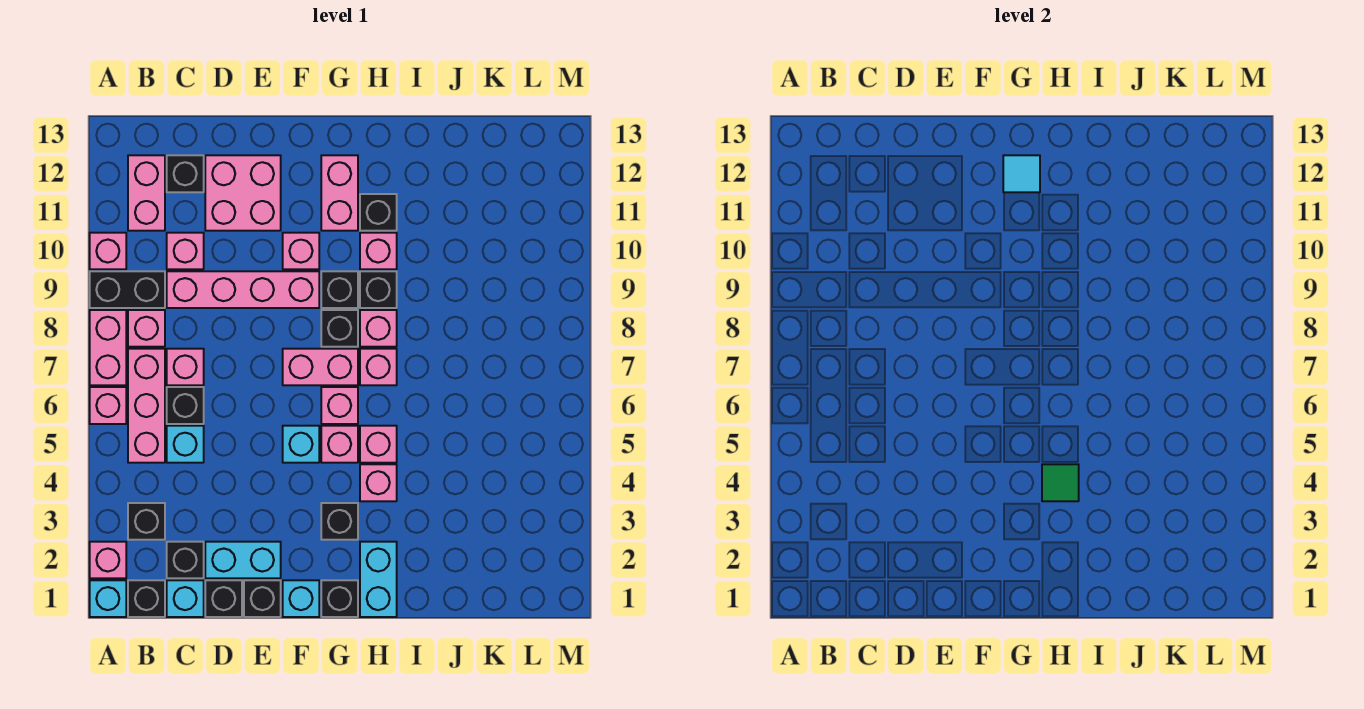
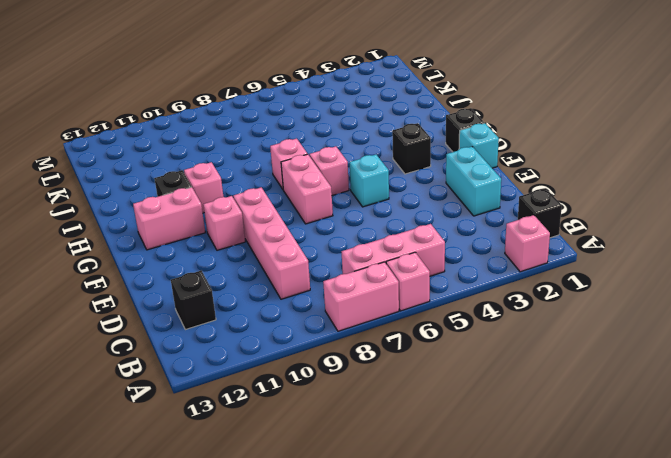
none -> cyan brick A1 level 1
none -> black brick A9:B9 level 1
none -> pink brick A10 level 1
none -> black brick B3 level 1

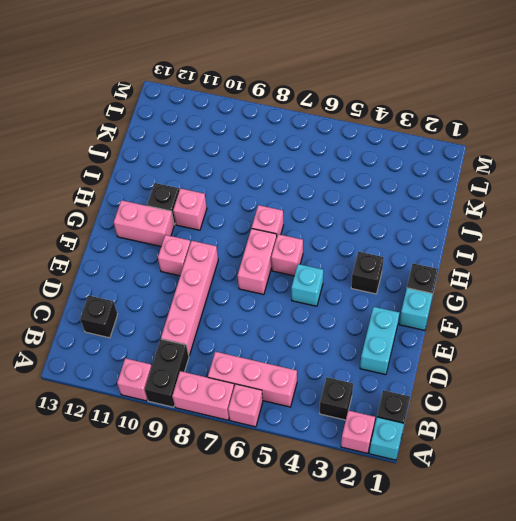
none -> pink brick B8 level 1
none -> pink brick B11:B12 level 1
none -> cyan brick C1 level 1
none -> black brick C2 level 1

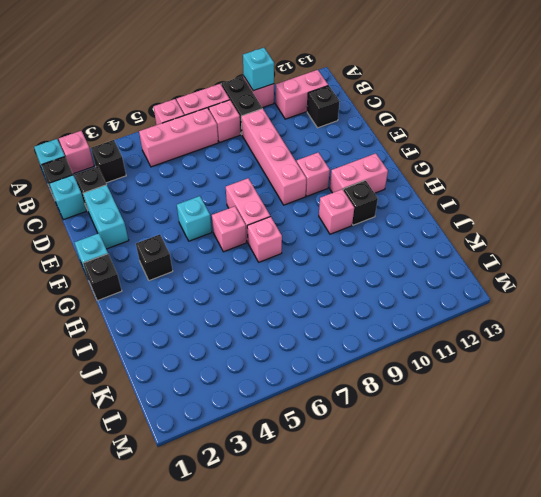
cyan brick A10 level 2 -> cyan brick C5 level 1
none -> black brick C6 level 1
none -> pink brick C7 level 1
none -> pink brick C10 level 1
none -> black brick D1 level 1

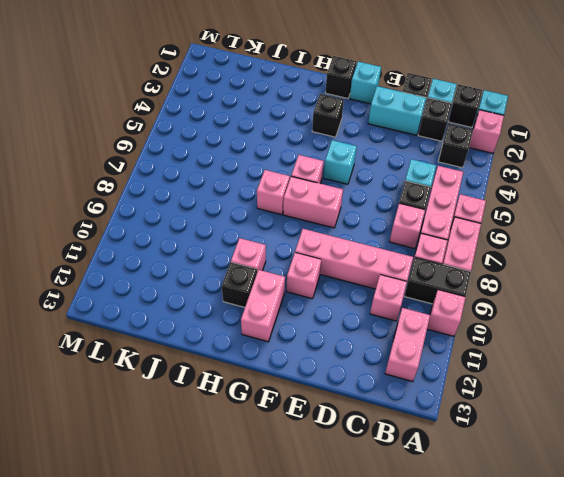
none -> black brick C12 level 1
none -> pink brick D11:E12 level 1
none -> black brick E1 level 1
none -> pink brick G5 level 1

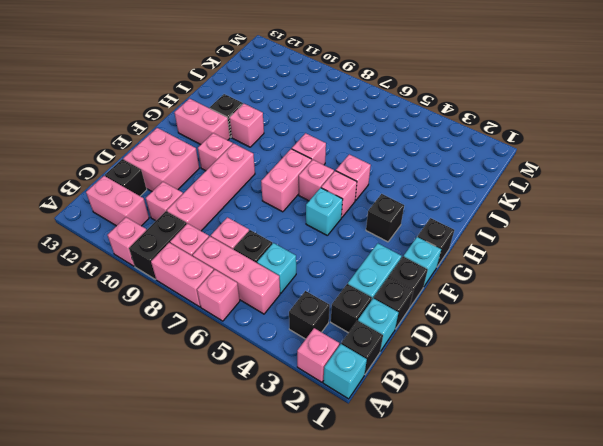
none -> black brick G8 level 1
none -> black brick G9 level 1
none -> cyan brick H1:H2 level 1
none -> pink brick H4 level 1

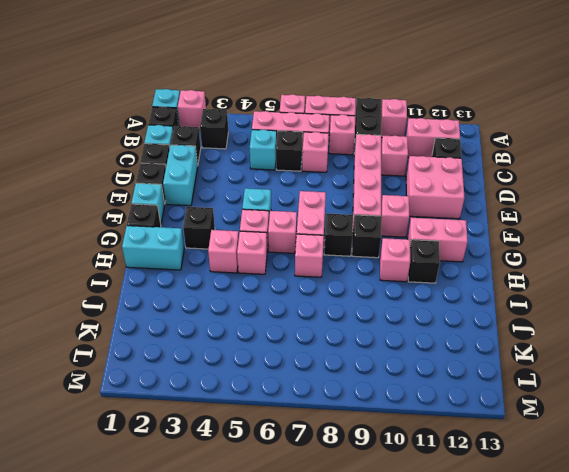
none -> pink brick H8 level 1
none -> black brick H9 level 1
none -> cyan tile G12 level 2
none -> green tile H4 level 2

